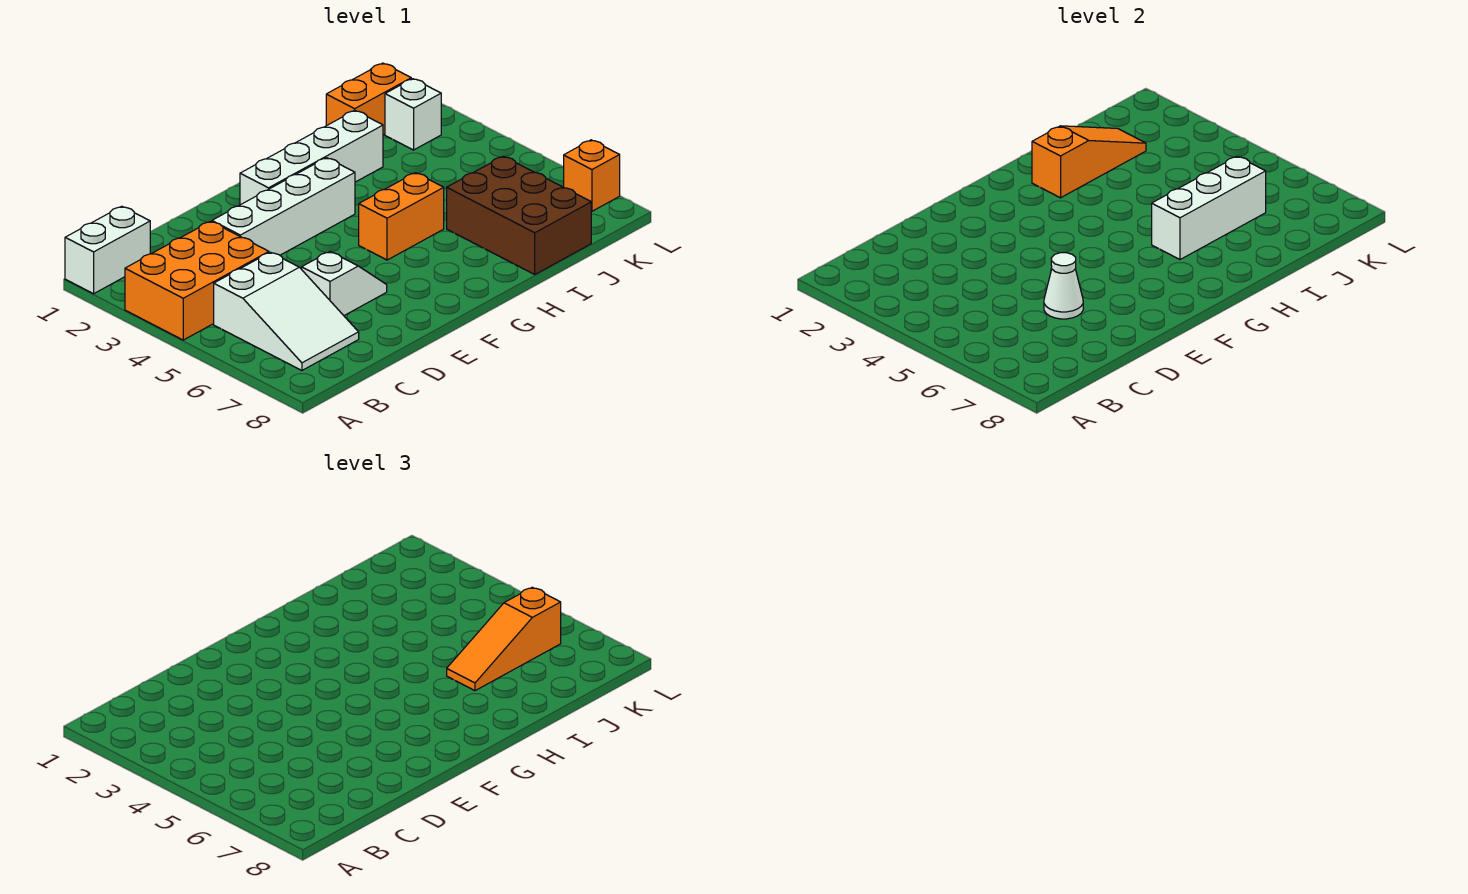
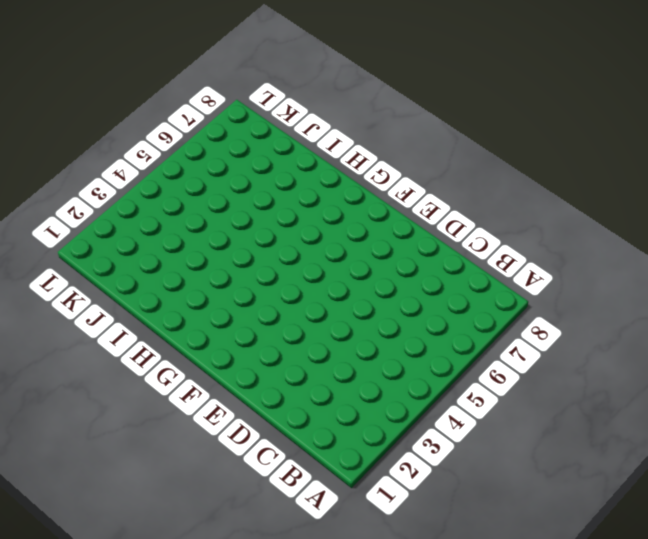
none -> white brick A1:B1 level 1
none -> orange brick A3:C4 level 1
none -> white slope B5:C7 level 1 top 5

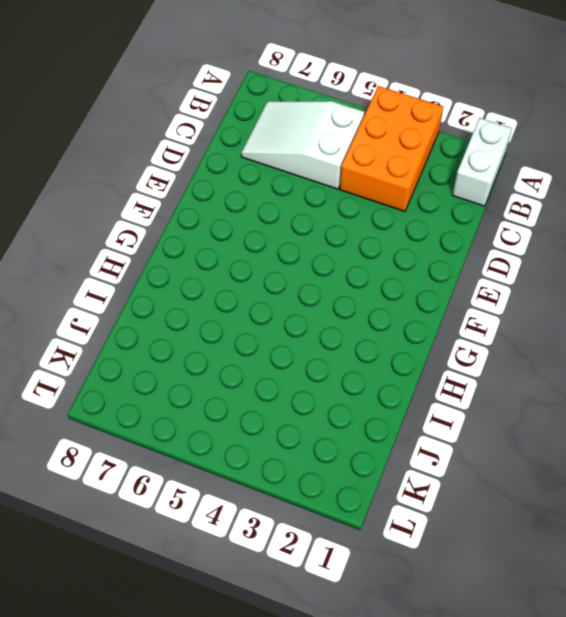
none -> white brick D3:G3 level 1
none -> white slope D6:E6 level 1 top D
none -> white brick F2:I2 level 1

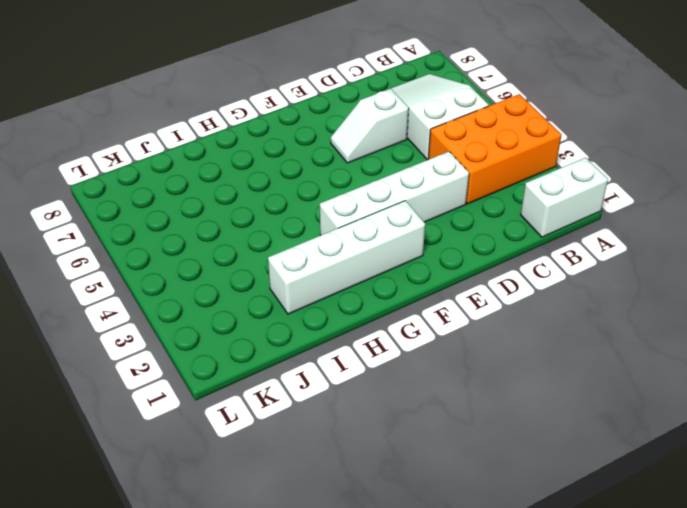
none -> orange brick G5:H5 level 1
none -> brown brick I6:J8 level 1
none -> orange brick J1:K1 level 1

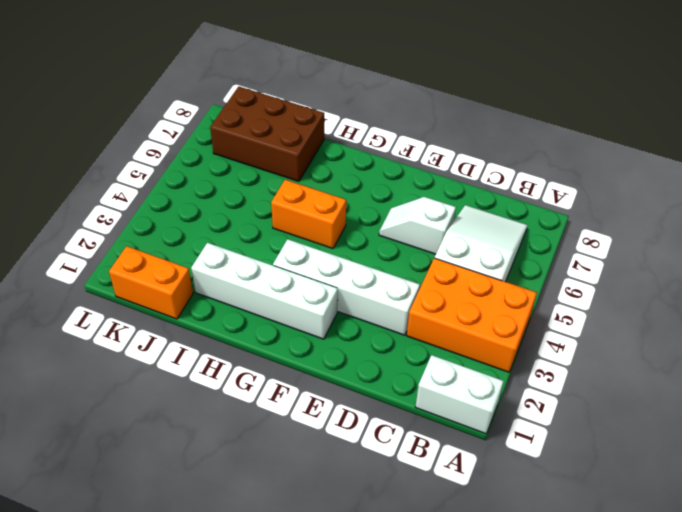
brown brick I7:K8 level 1 -> brown brick I6:J8 level 1
none -> white brick K2 level 1
none -> orange brick L7 level 1
none -> white cone D6 level 2

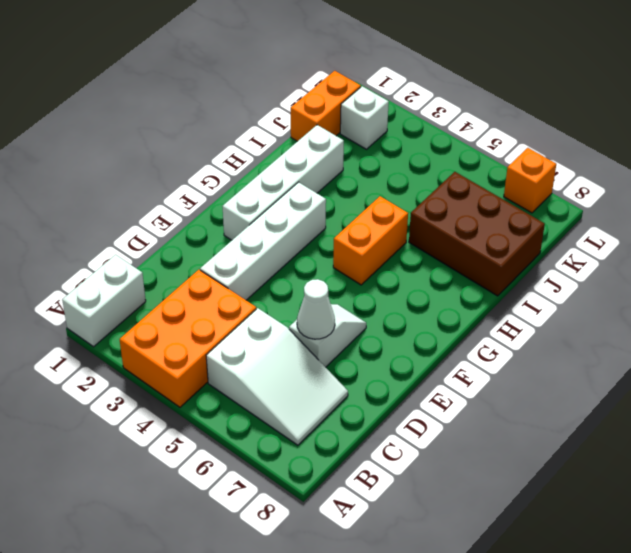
none -> orange slope H2:J2 level 2 top H
none -> white brick H6:J6 level 2
none -> orange slope I6:K6 level 3 top K

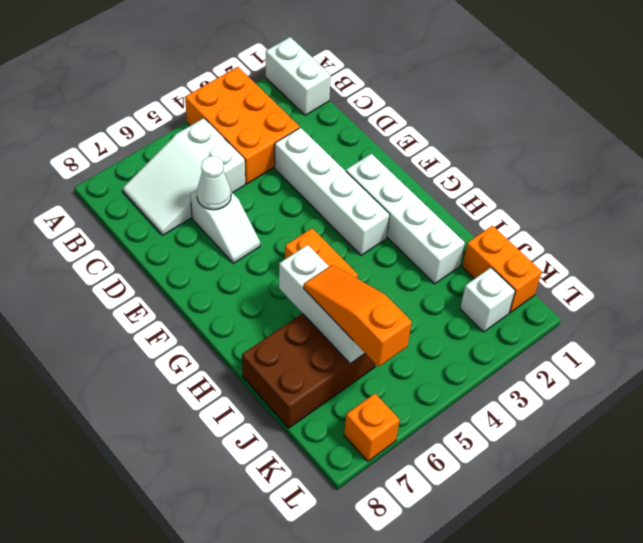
none -> orange slope H2:J2 level 2 top H

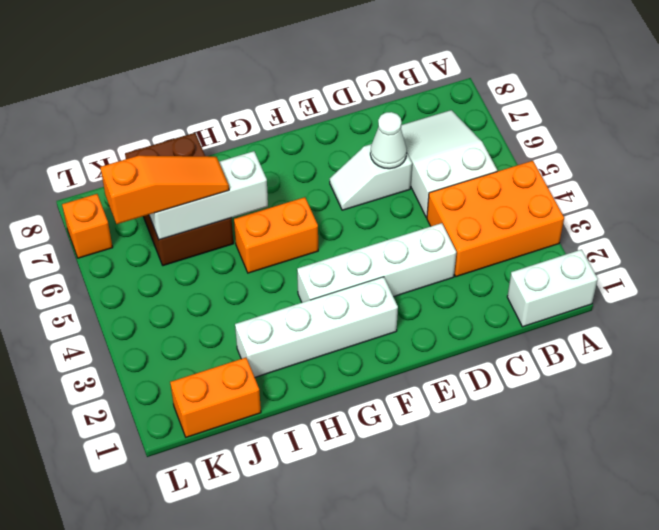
none -> white brick K2 level 1
none -> orange slope H2:J2 level 2 top H

